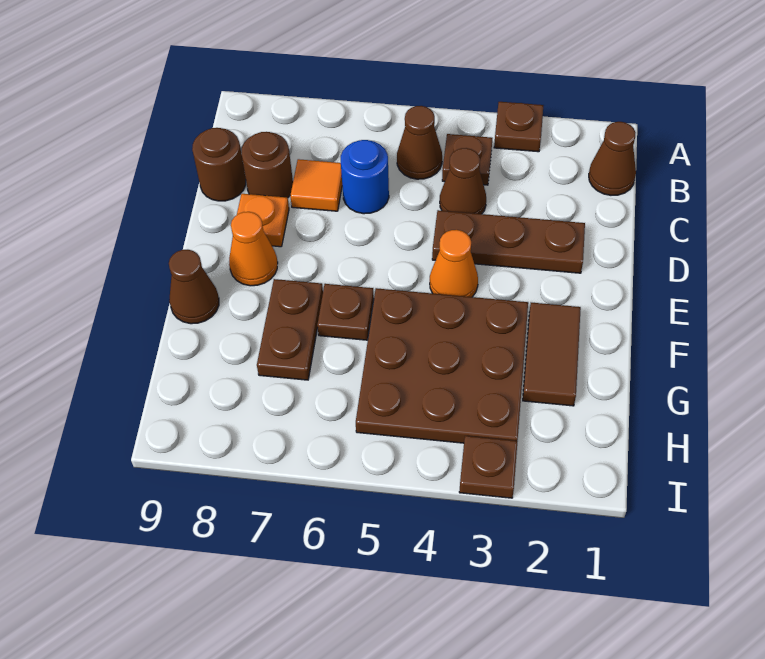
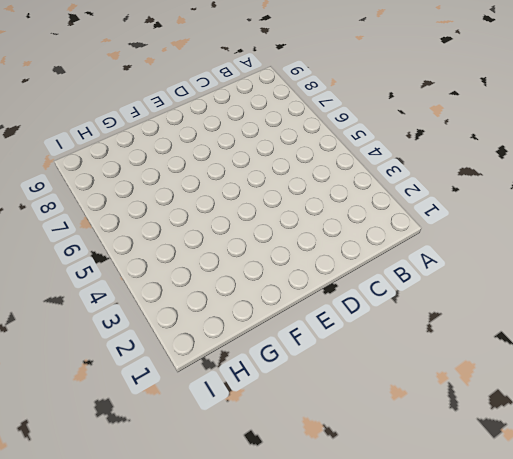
none -> brown plate A3 level 1
none -> brown cone B1 level 1
none -> brown plate B4 level 1

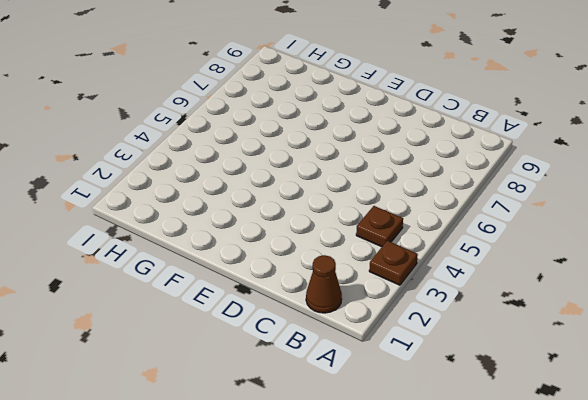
none -> brown cone B5 level 1
none -> brown cone C4 level 1
none -> blue round brick C6 level 1

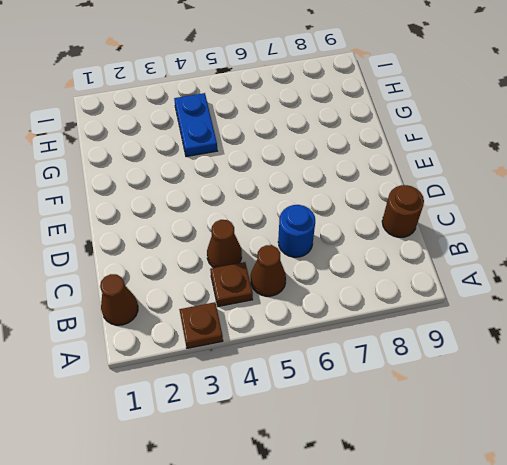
blue plate G4:H4 level 1 -> brown plate F3:H5 level 1
none -> orange tile C7 level 1
none -> brown round brick C8 level 1
none -> brown plate D2:D4 level 1

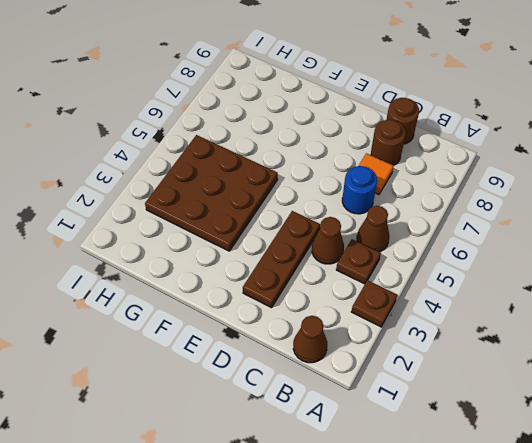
none -> orange plate D8 level 1
none -> orange cone E4 level 1
none -> orange cone E8 level 1

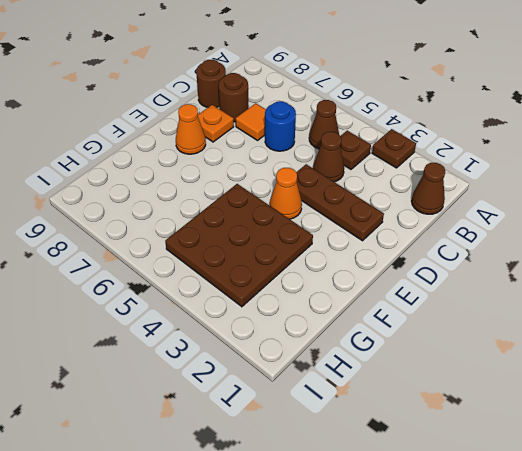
none -> brown tile F2:G2 level 1
none -> brown plate F6 level 1
none -> brown plate F7:G7 level 1

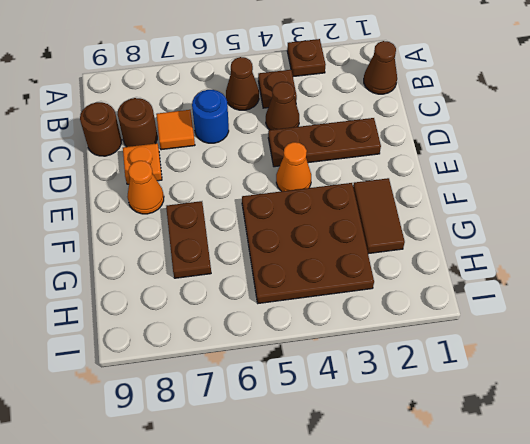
none -> brown plate F6 level 1
none -> brown cone F9 level 1
none -> brown plate I3 level 1

